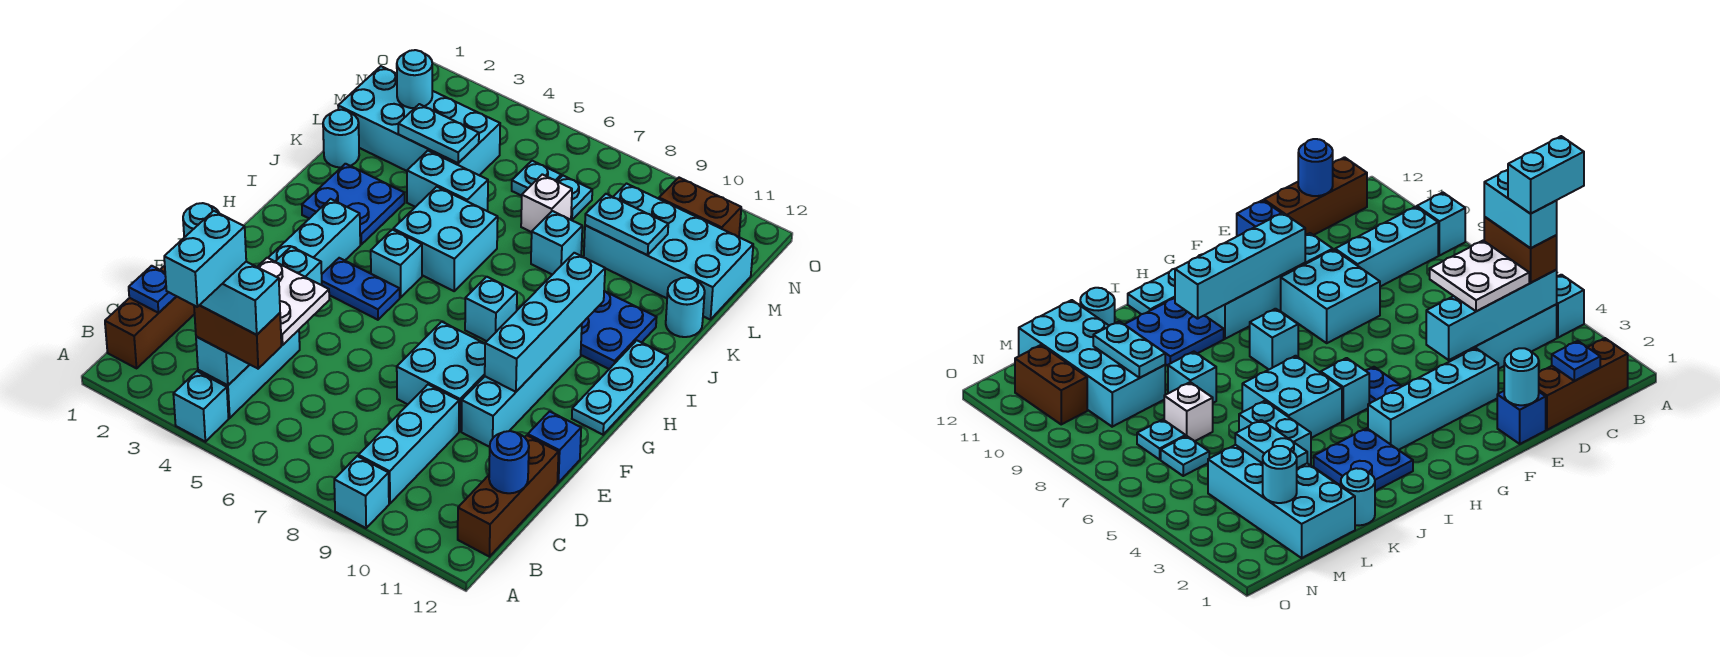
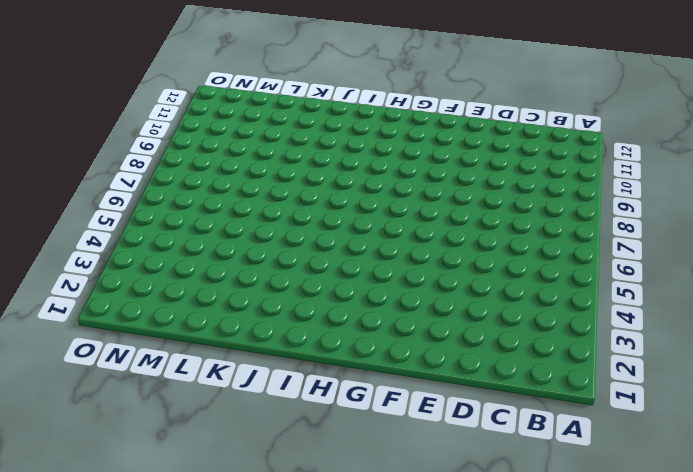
none -> cyan brick A4 level 1
none -> cyan brick A9 level 1
none -> brown brick B1:D1 level 1
none -> cyan brick B4:D4 level 1

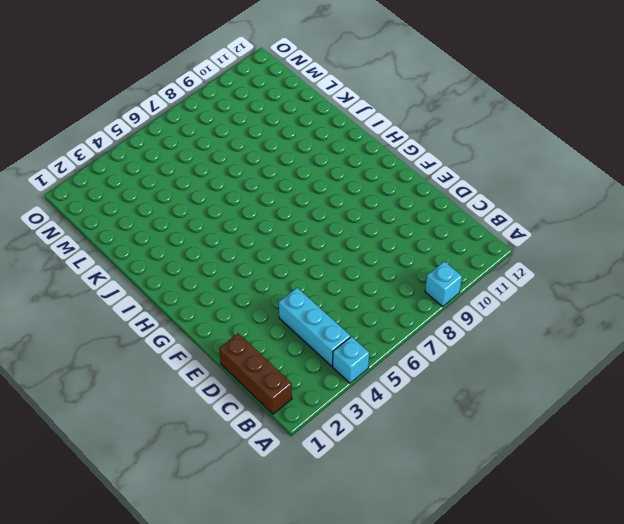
none -> cyan brick B9:D9 level 1
none -> brown brick B12:D12 level 1
none -> blue brick E1 level 1
none -> cyan brick E3:H3 level 1

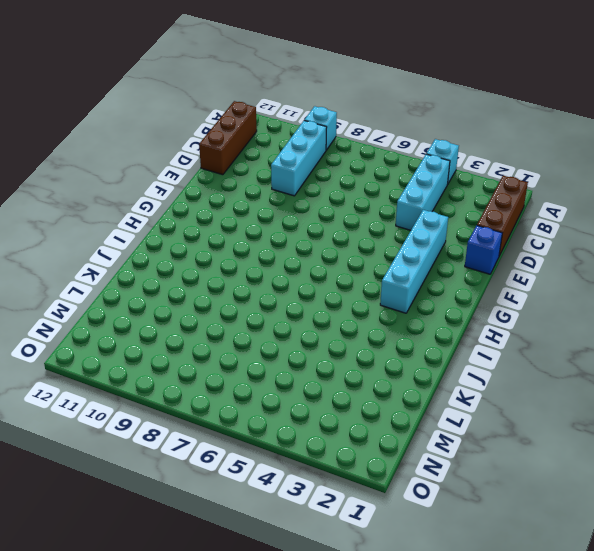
none -> cyan brick E8:F9 level 1
none -> cyan brick E10:H10 level 1
none -> blue brick E12 level 1
none -> blue plate G4:G5 level 1

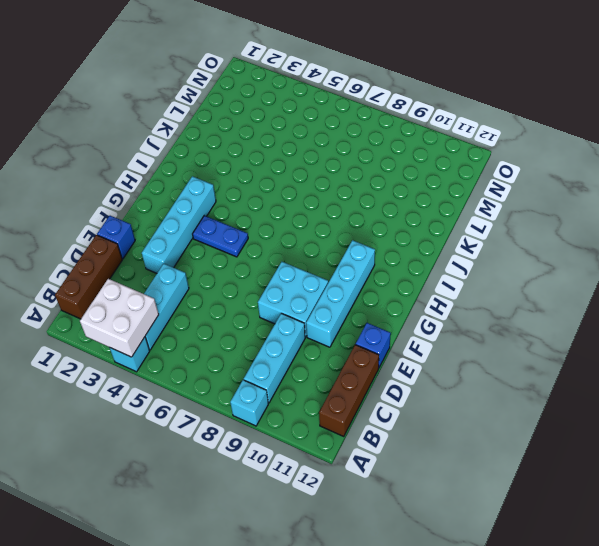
white brick A3:B4 level 2 -> cyan brick B4:E4 level 2
none -> cyan plate G12:I12 level 1
none -> cyan brick H5 level 1
none -> cyan brick H8 level 1
none -> blue plate I2:J3 level 1

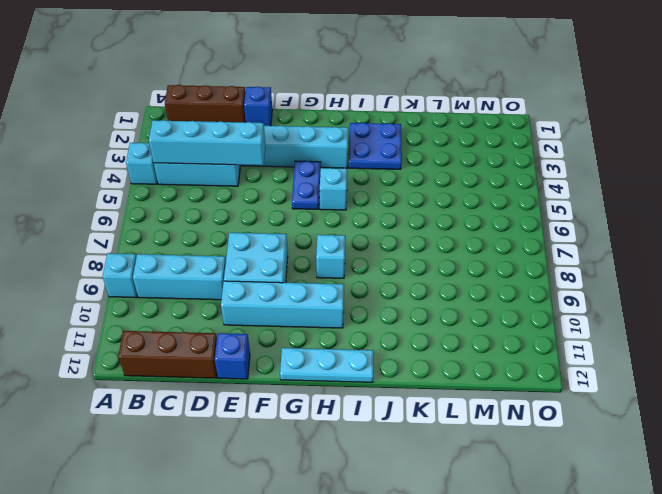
none -> cyan brick I5:J6 level 1
none -> blue plate I10:J11 level 1
none -> cyan round brick K1 level 1
none -> cyan brick K4:K5 level 1

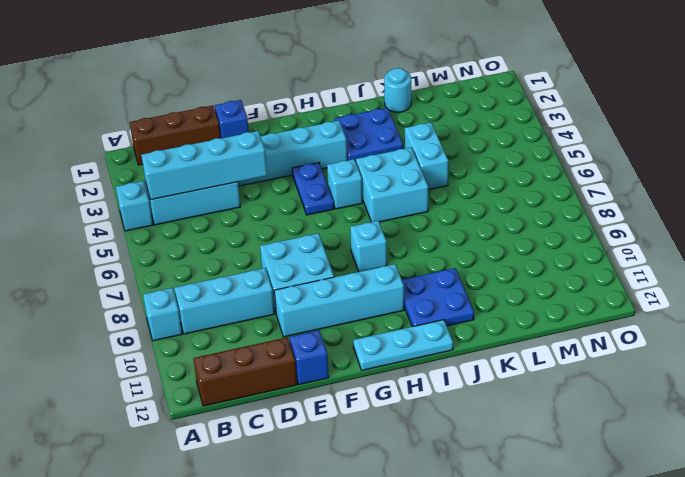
none -> cyan brick K8 level 1
none -> cyan round brick K12 level 1
none -> cyan brick L1:M4 level 1
none -> white brick L7 level 1

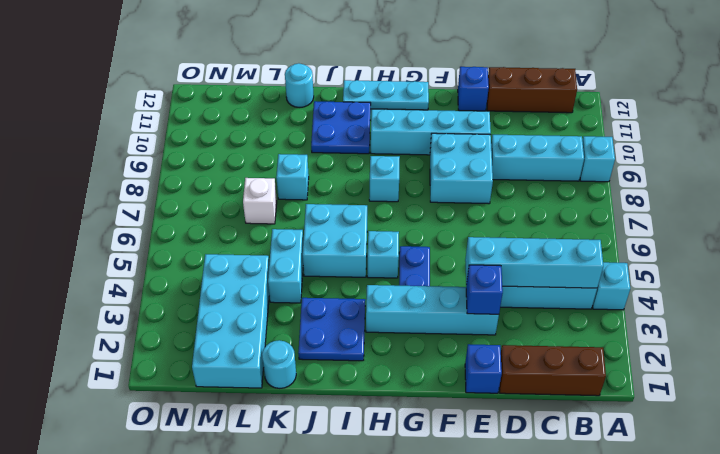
blue brick E3 level 2 -> none
none -> cyan brick L9:M12 level 1
none -> cyan plate M6 level 1
none -> cyan plate M7 level 1
none -> brown brick N10:N11 level 1

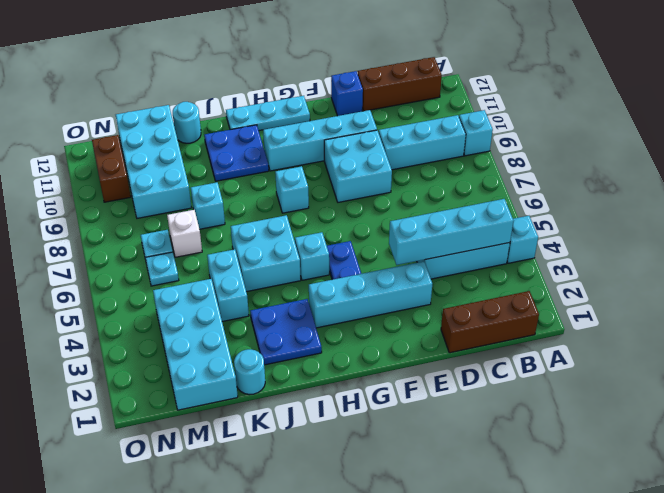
none -> blue brick E1 level 1
none -> blue plate C1 level 2
none -> blue round brick C12 level 2
none -> cyan round brick E1 level 2

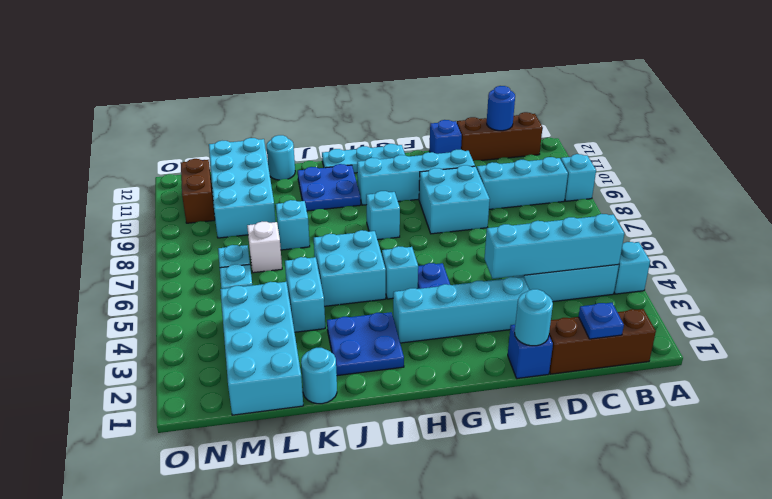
none -> cyan brick F10:I10 level 2
none -> cyan plate L3:L4 level 2
none -> cyan plate L9:L10 level 2
none -> cyan round brick M2 level 2

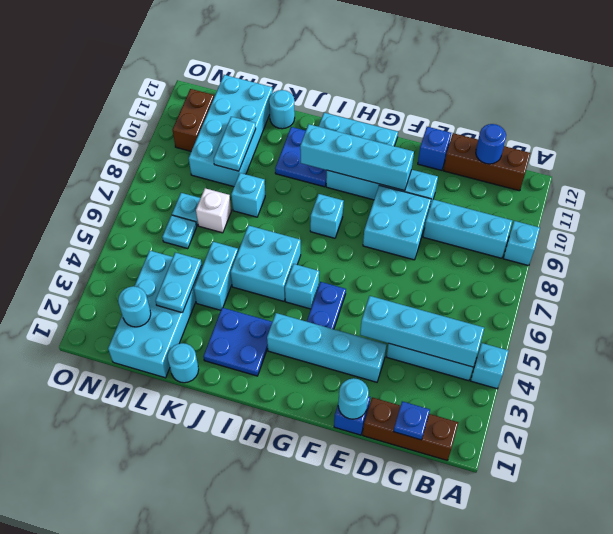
none -> brown brick B4:B5 level 3
none -> white plate C4:D5 level 3
none -> cyan brick B4:B5 level 4
none -> cyan brick A4:B4 level 5

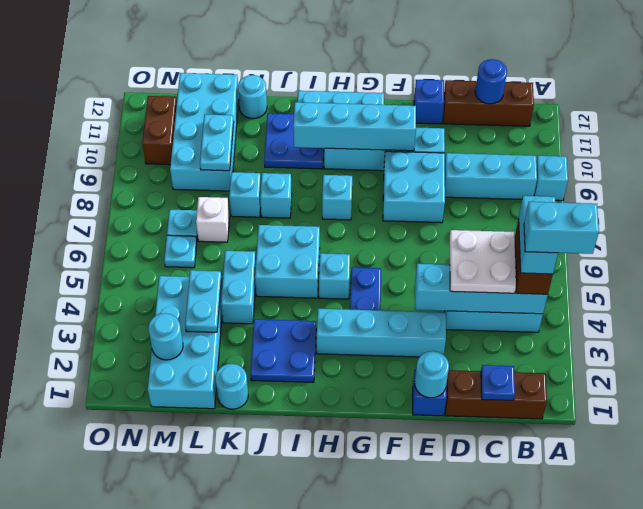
cyan brick J8 level 1 -> cyan brick A4 level 1

